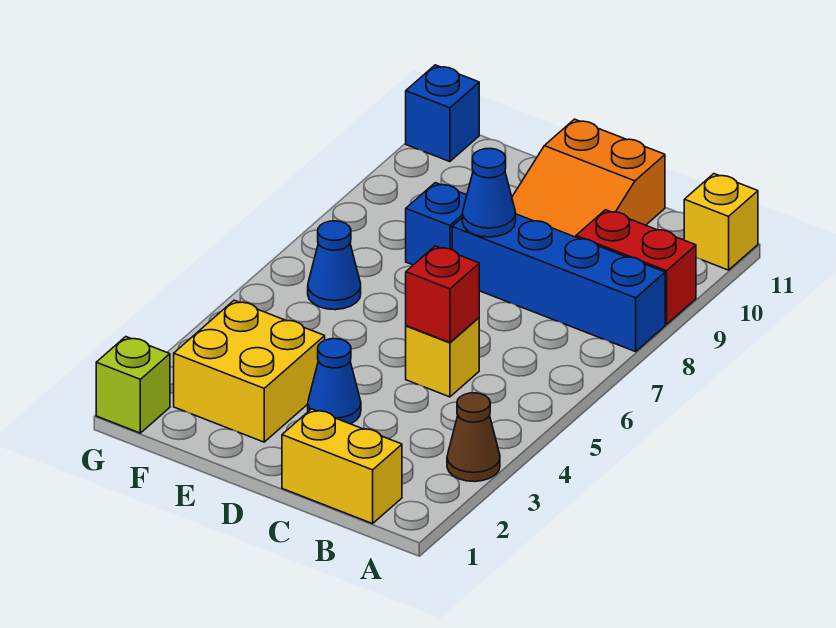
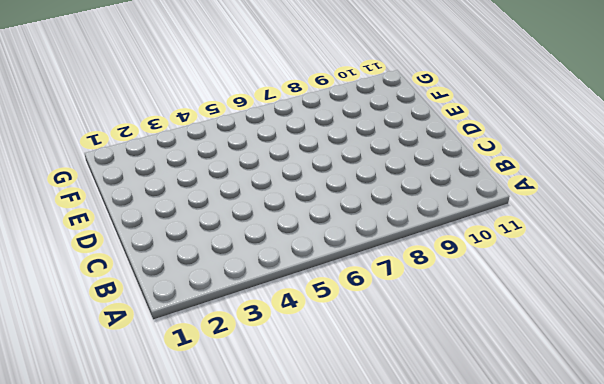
none -> brown cone A3 level 1
none -> blue brick A8:D8 level 1
none -> red brick A9:B9 level 1

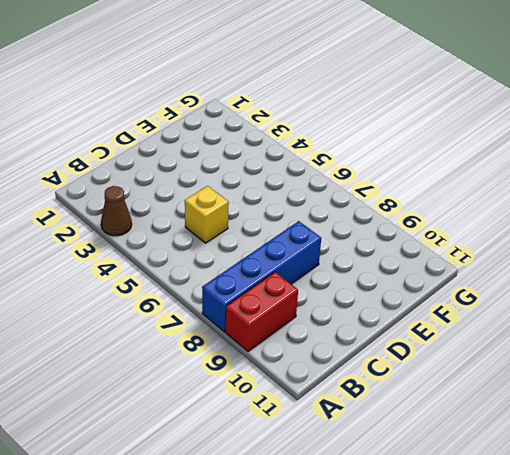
none -> yellow brick A11 level 1
none -> yellow brick B1:C1 level 1
none -> orange slope C9:D11 level 1 top 11

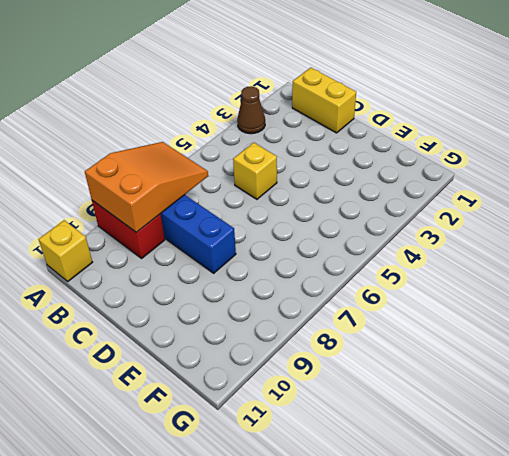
orange slope A7:B9 level 2 top 9 -> orange slope C9:D11 level 1 top 11
none -> blue cone D3 level 1
none -> yellow brick E2:F3 level 1
none -> blue brick E8 level 1

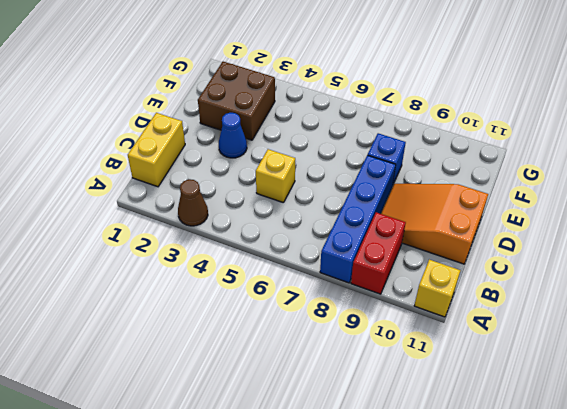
brown brick E2:F3 level 1 -> yellow brick E2:F3 level 1
none -> blue cone F6 level 1
none -> lime brick G1 level 1
none -> blue brick G11 level 1

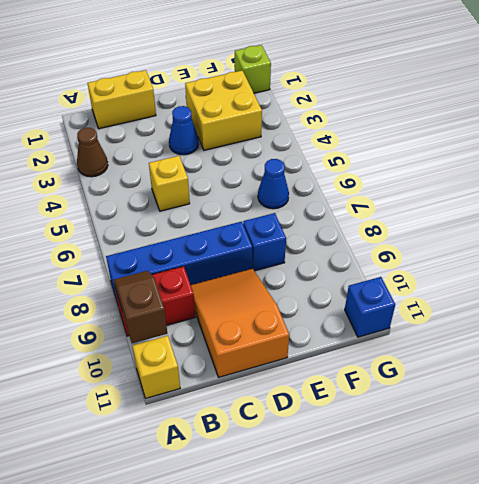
brown slope A9:A10 level 2 top 10 -> none
none -> red brick C5 level 2
none -> blue cone D8 level 2

